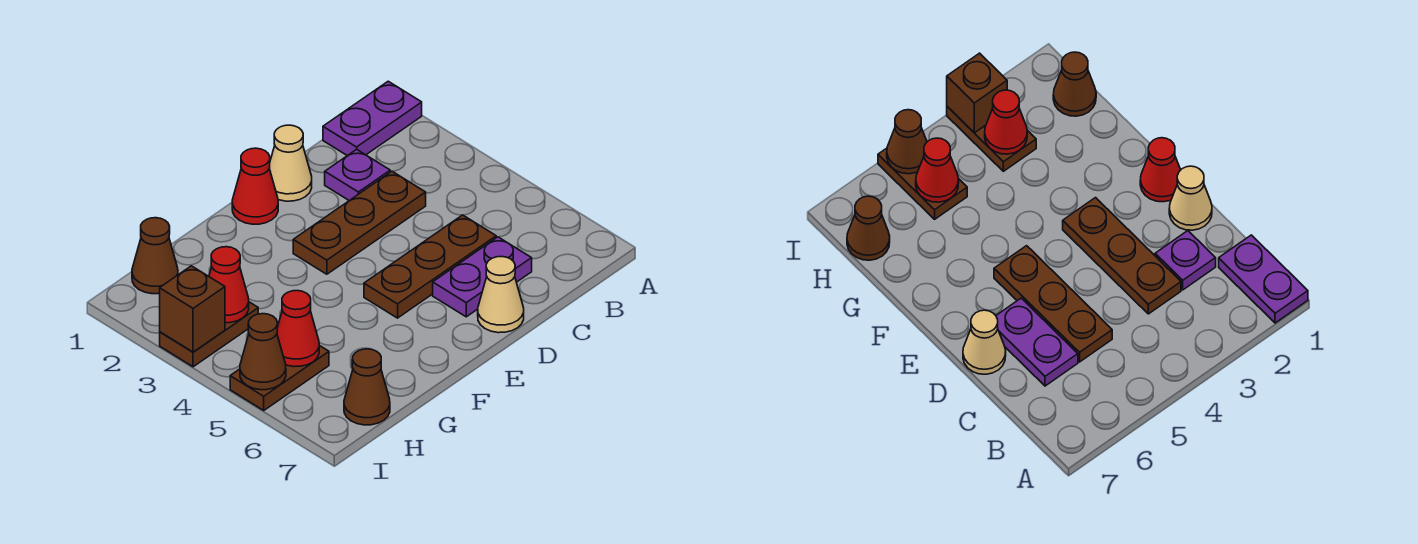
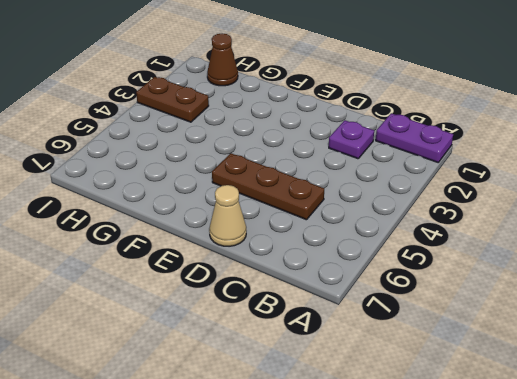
none -> brown plate C3:E3 level 1
none -> purple plate C6:D6 level 1
none -> tan cone D1 level 1

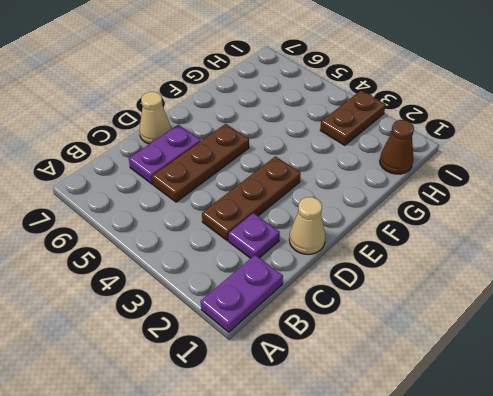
none -> red cone E1 level 1
none -> brown plate H5:I5 level 1
none -> brown cone H7 level 1

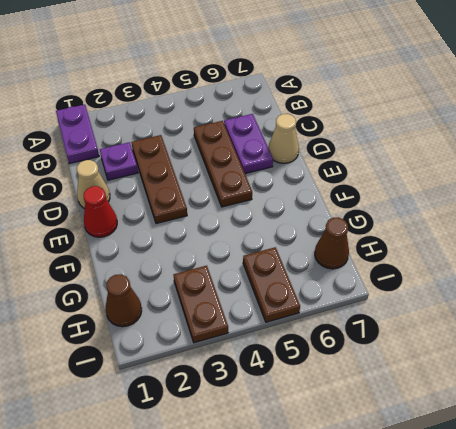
none -> red cone H3 level 2
none -> red cone H5 level 2
none -> brown brick I3 level 2

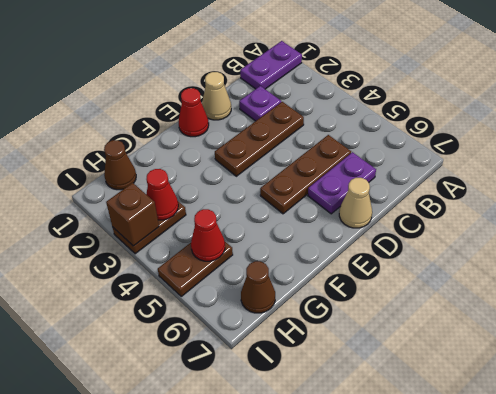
none -> brown cone I5 level 2

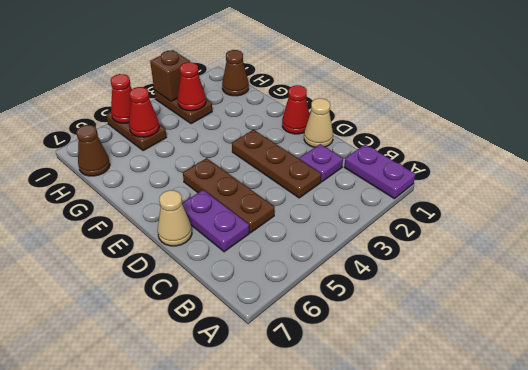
red cone I5 level 2 -> brown cone I5 level 2

